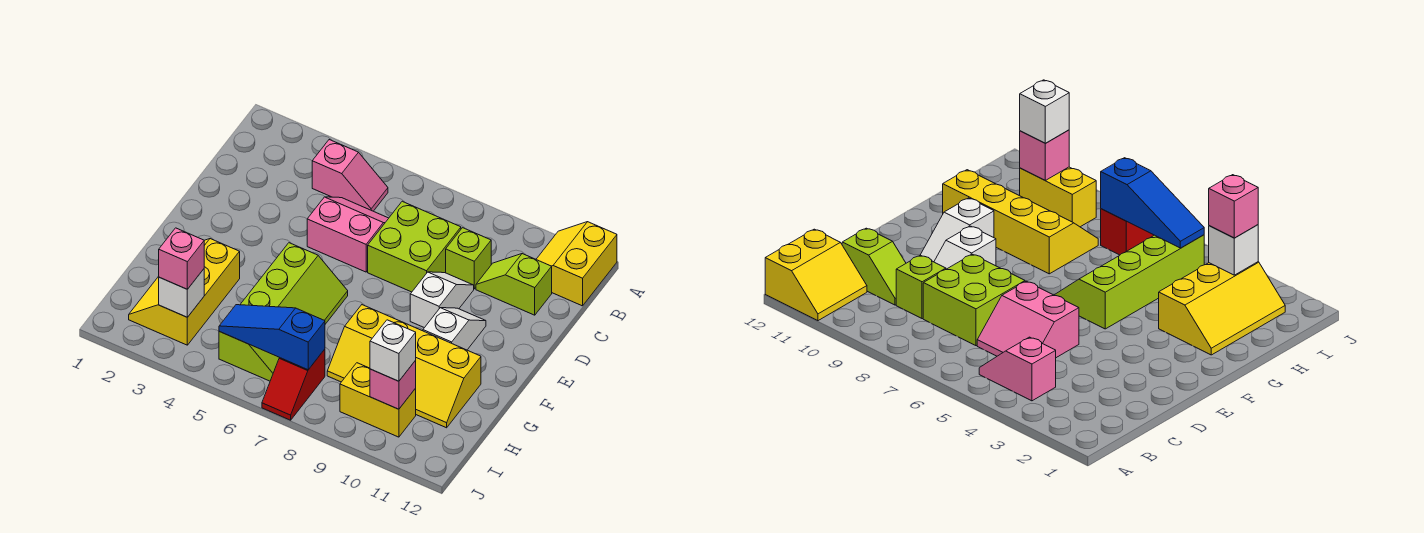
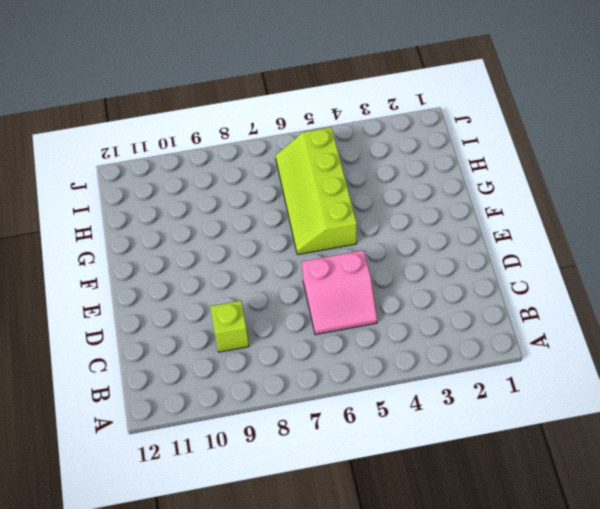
none -> yellow slope A11:B12 level 1 top 12
none -> pink slope B4:B5 level 1 top 4
none -> lime brick C7:D8 level 1

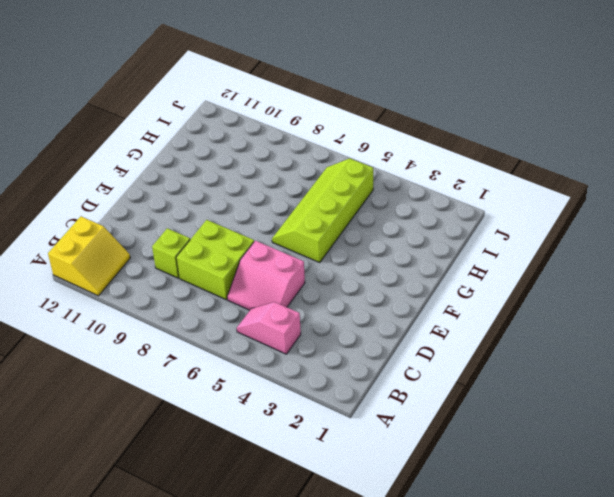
none -> lime slope C10:C11 level 1 top 11
none -> white slope D9:E9 level 1 top E
none -> white slope E10:F10 level 1 top F

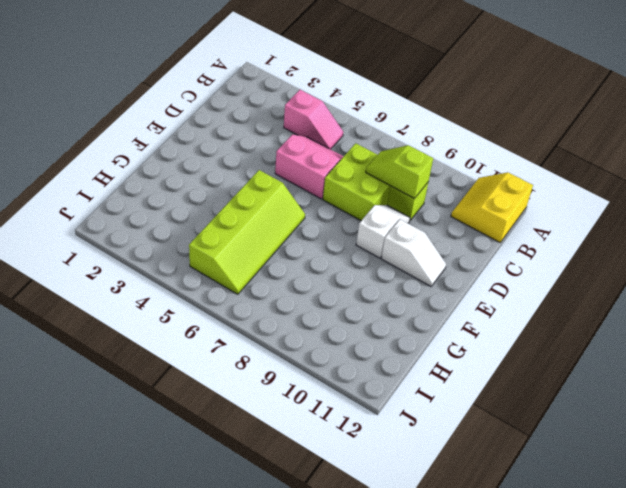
lime slope C8:C9 level 2 top 9 -> lime slope C10:C11 level 1 top 11
white slope E10:E11 level 1 top 10 -> white slope E10:F10 level 1 top F
none -> yellow slope G2:I3 level 1 top 3
none -> yellow slope G8:H11 level 1 top G
none -> red slope I7:J7 level 1 top I

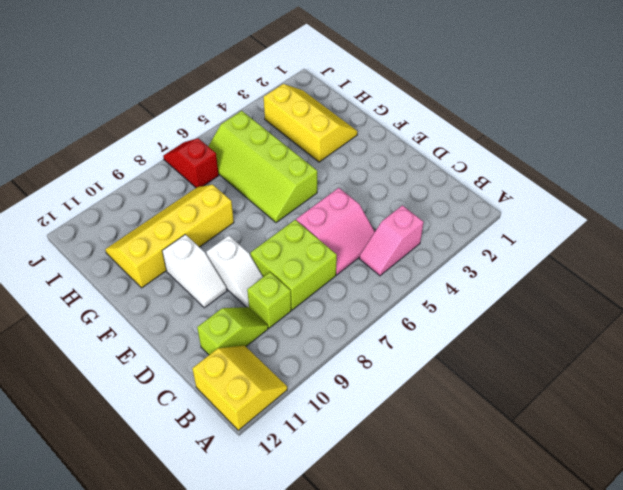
none -> yellow brick I9:I10 level 1
none -> white brick I3 level 2
none -> blue slope I5:I7 level 2 top 7

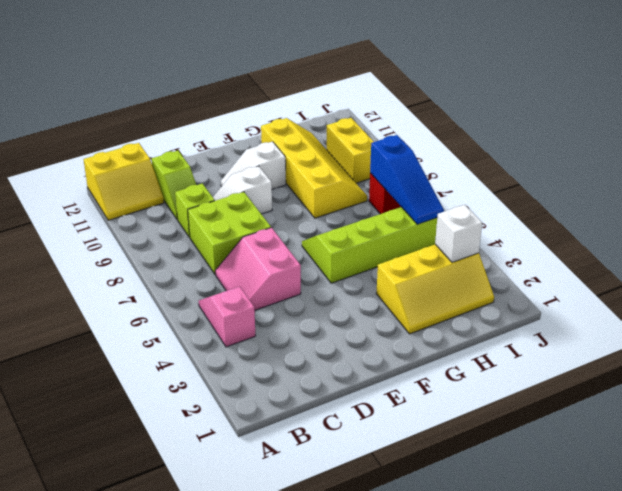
none -> pink brick I10 level 2
none -> pink brick I3 level 3
none -> white brick I10 level 3

